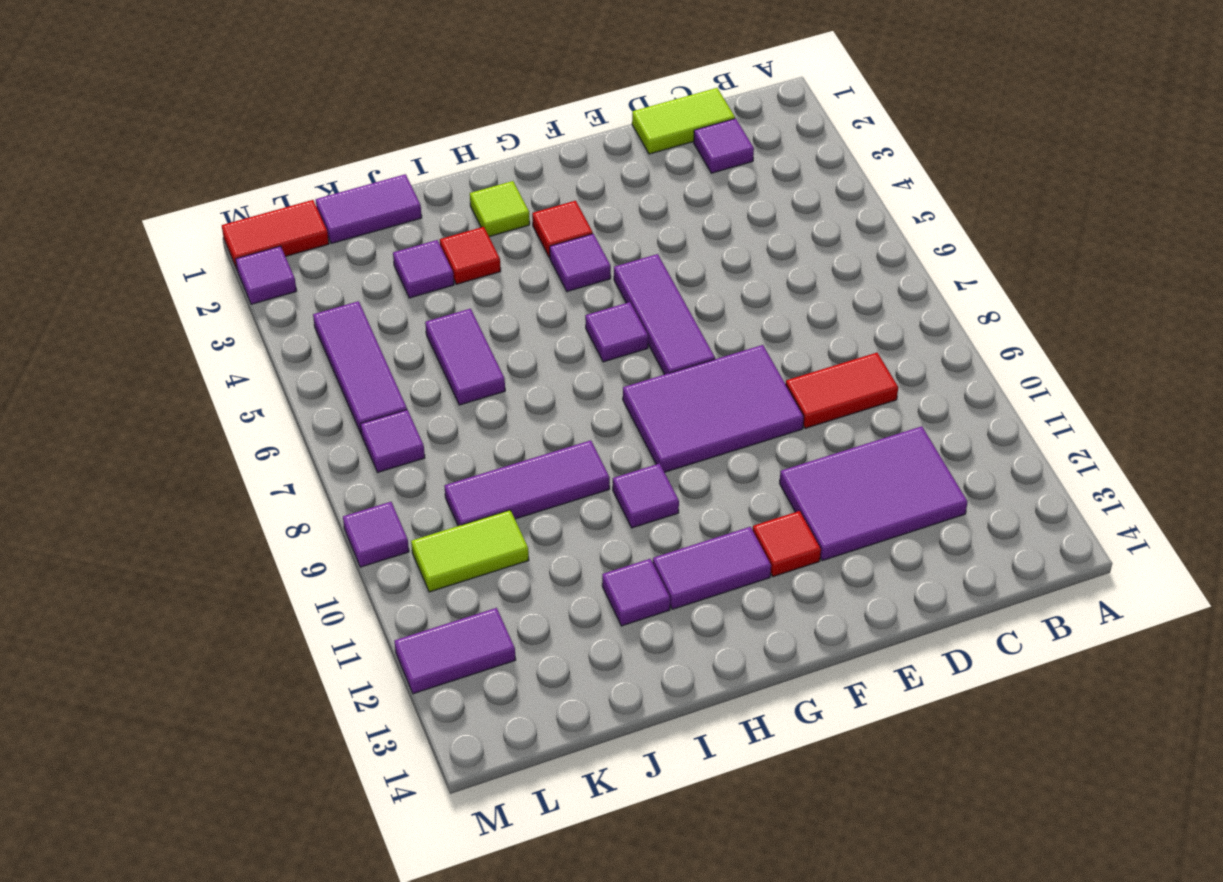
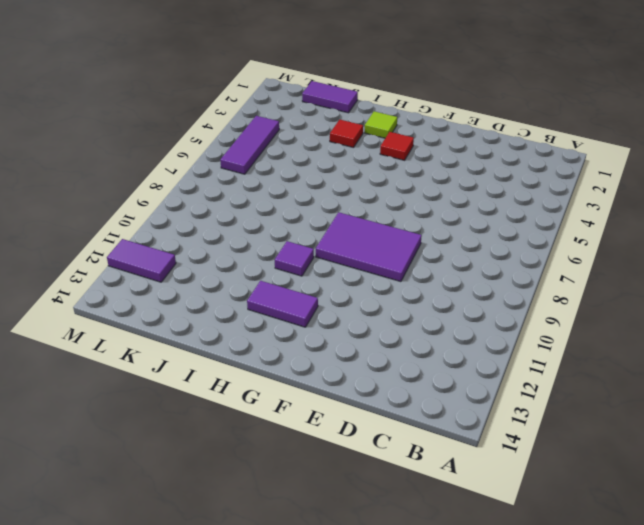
none -> lime tile C1:D1 level 1
none -> purple tile C2 level 1
none -> red tile C9:D9 level 1

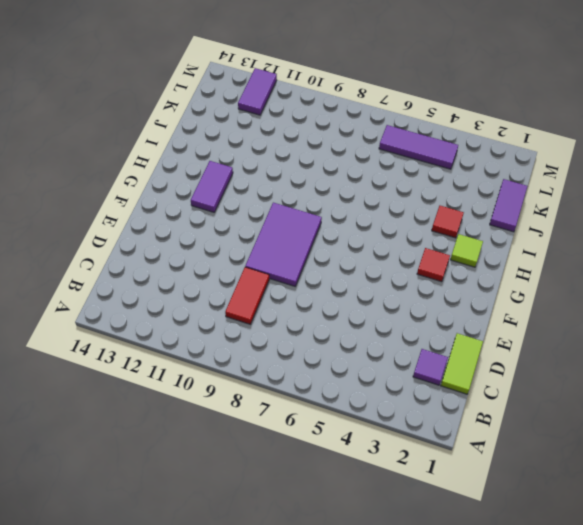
none -> purple tile C11:E12 level 1
none -> purple tile F5:F7 level 1
none -> red tile F12 level 1

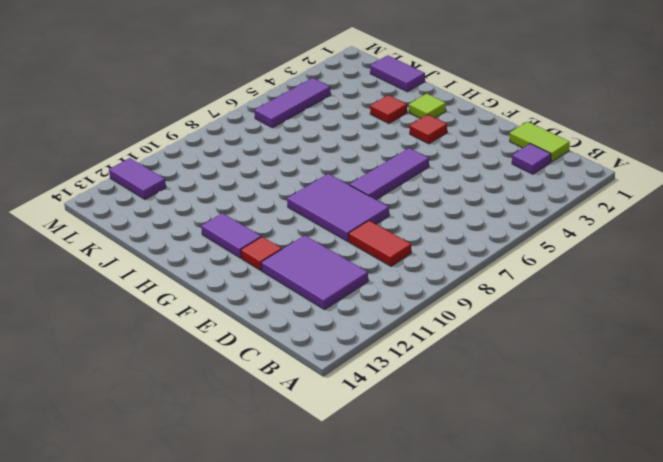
none -> purple tile G4 level 1
none -> purple tile G6 level 1
none -> purple tile H10 level 1

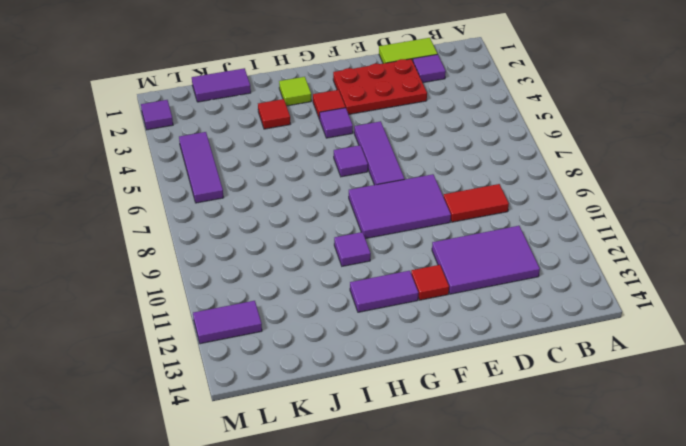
red plate D2:F3 level 1 -> none
none -> purple tile I9:K9 level 1
none -> purple tile I12 level 1
none -> purple tile J3 level 1

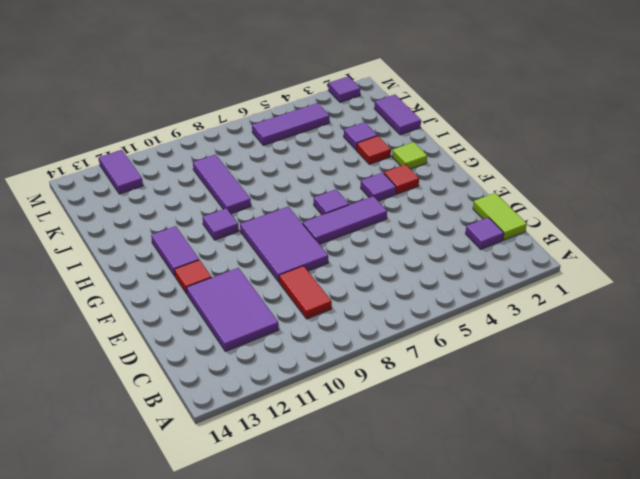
none -> purple tile I12 level 1
none -> purple tile J5:J6 level 1
none -> lime tile K10:L10 level 1

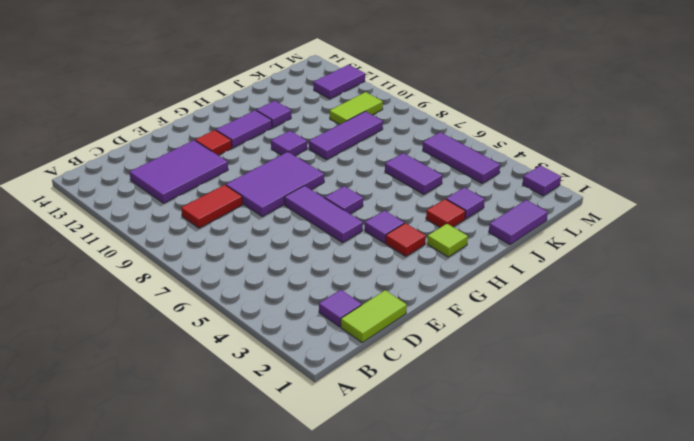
none -> red tile L1:M1 level 1
none -> purple tile L7 level 1
none -> purple tile M9 level 1

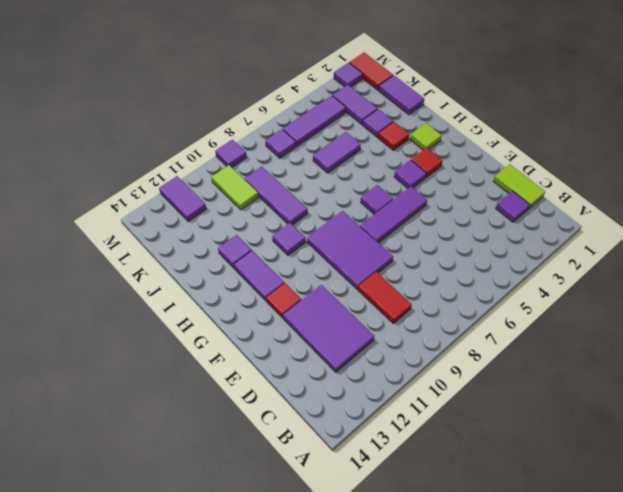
purple tile K3:L3 level 1 -> none

